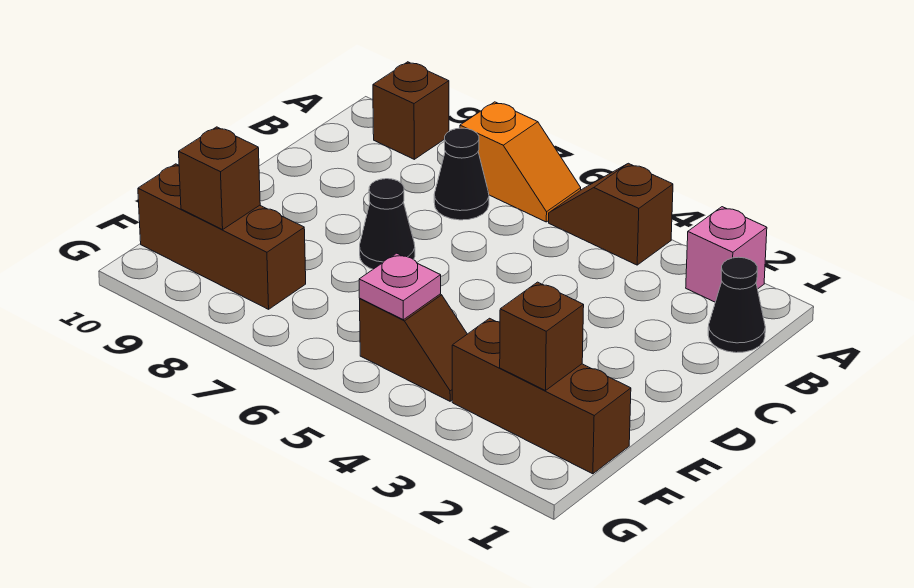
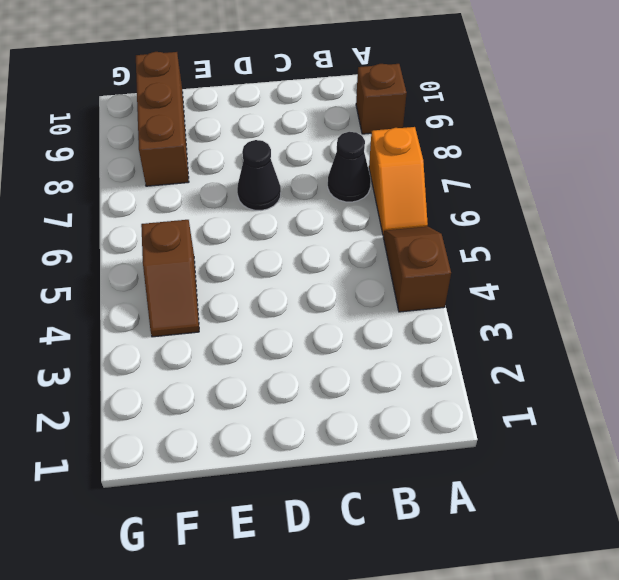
none -> pink brick A2 level 1
none -> black cone B1 level 1
none -> brown brick F1:F3 level 1

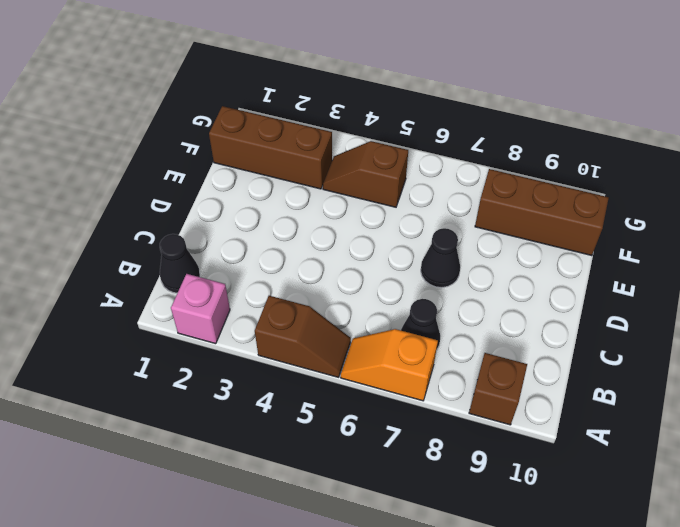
none -> brown brick F2 level 2
none -> pink plate F5 level 2
none -> brown brick F9 level 2

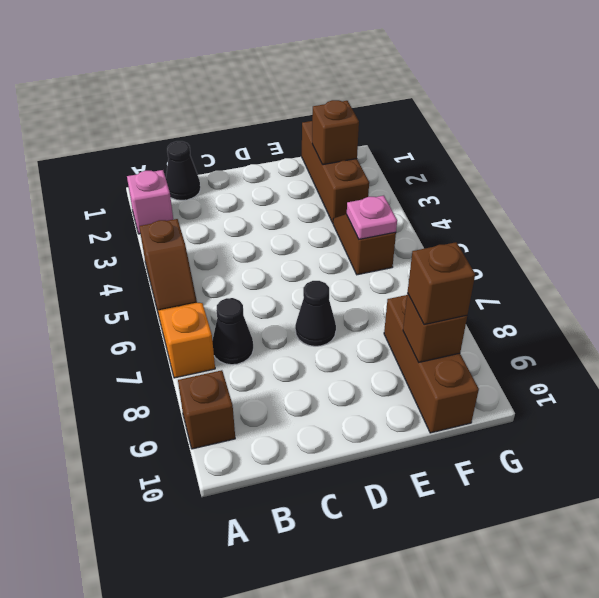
brown brick F9 level 3 -> none

